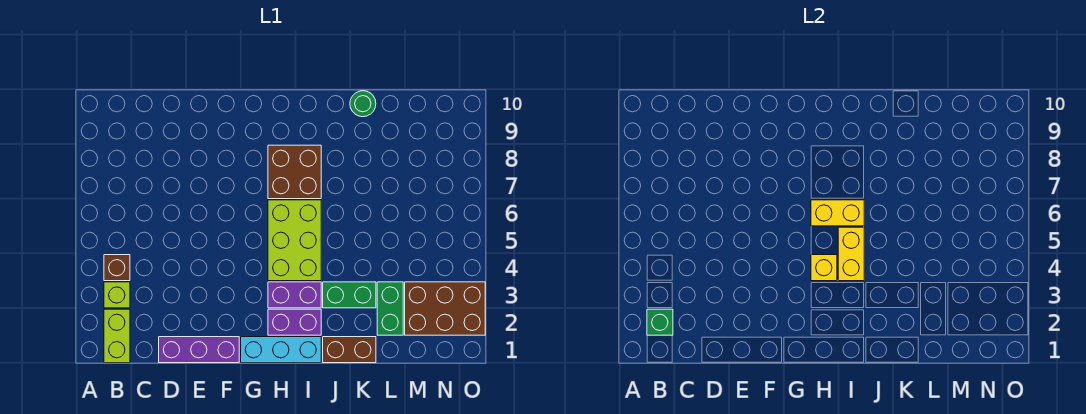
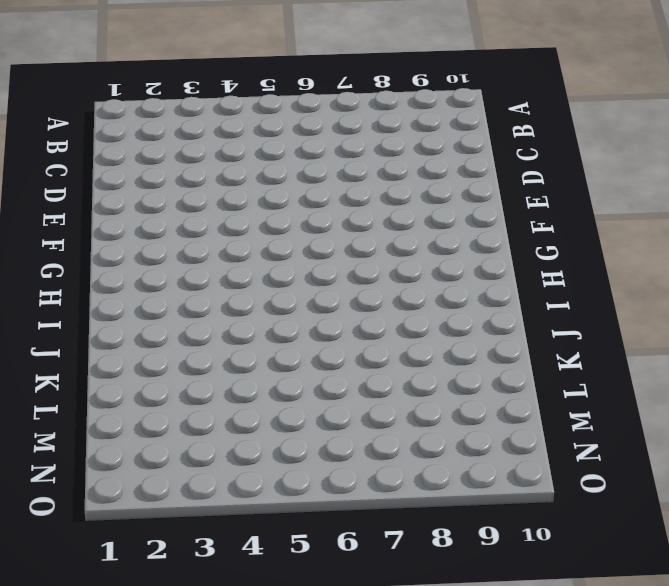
none -> lime brick B1:B2 level 1
none -> lime brick B3 level 1
none -> brown brick B4 level 1

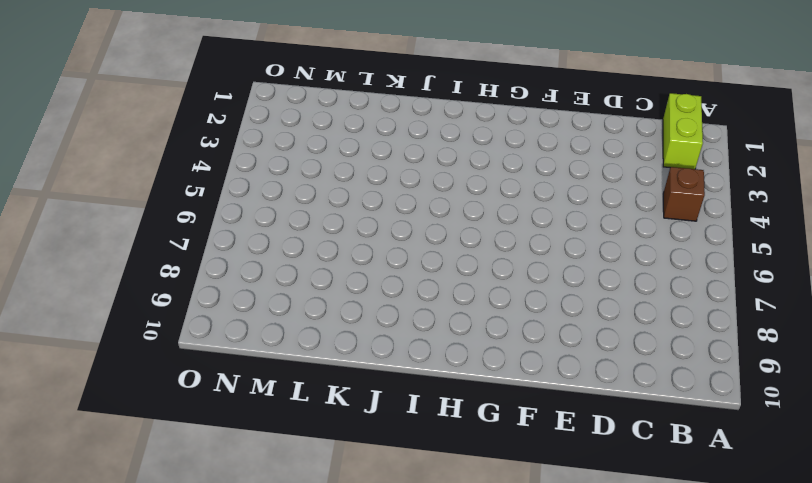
none -> lime brick B3 level 1
none -> purple brick D1:F1 level 1
none -> cyan brick G1:I1 level 1

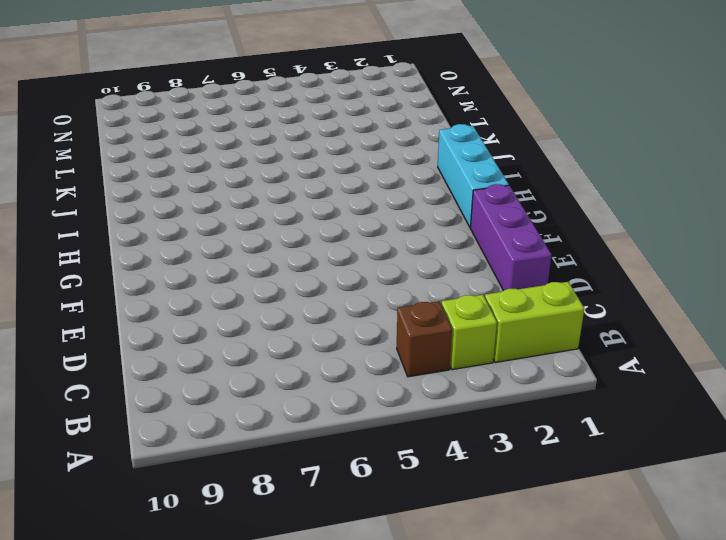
none -> purple brick H2:I2 level 1
none -> purple brick H3:I3 level 1
none -> lime brick H4:I6 level 1

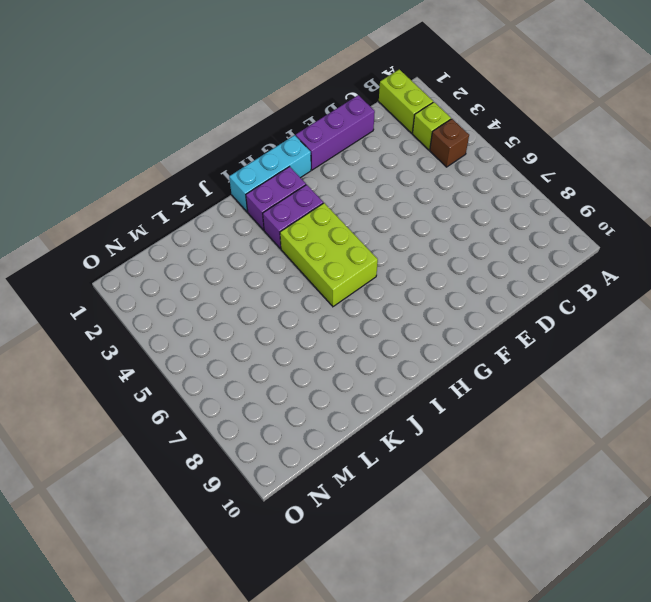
none -> brown brick H7:I8 level 1
none -> brown brick J1:K1 level 1
none -> green brick J3:K3 level 1

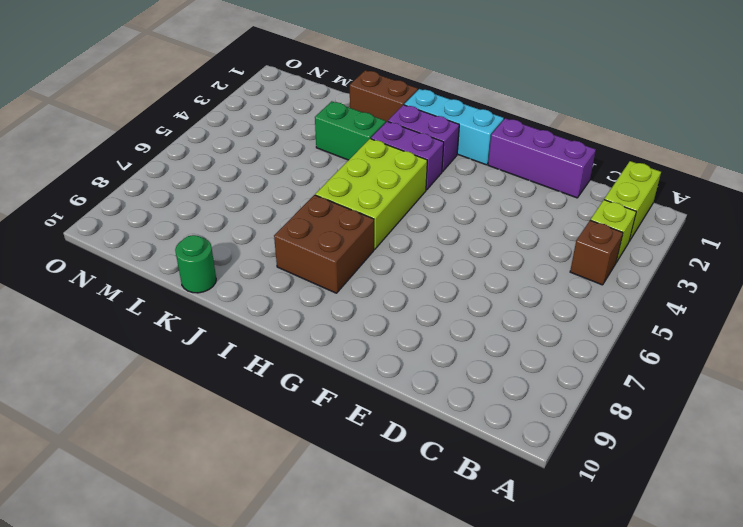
none -> green brick L2:L3 level 1
none -> brown brick M2:O3 level 1
none -> green brick B2 level 2

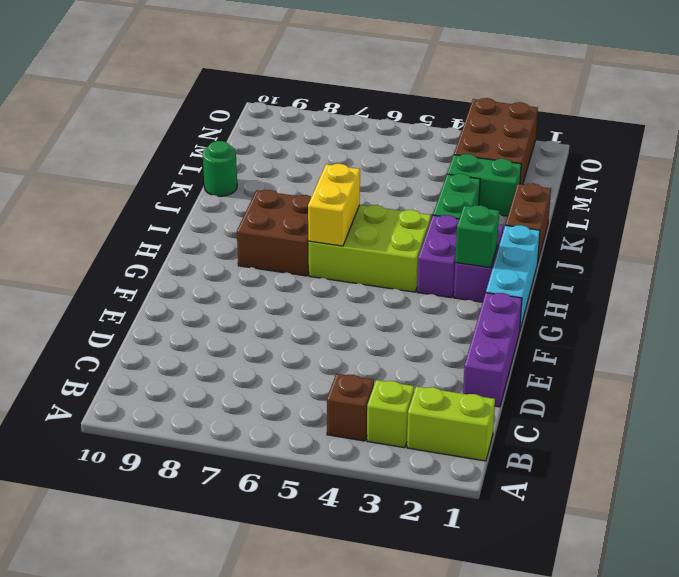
green brick H2 level 2 -> green brick B2 level 2
none -> yellow brick H4 level 2
none -> yellow brick I4:I5 level 2

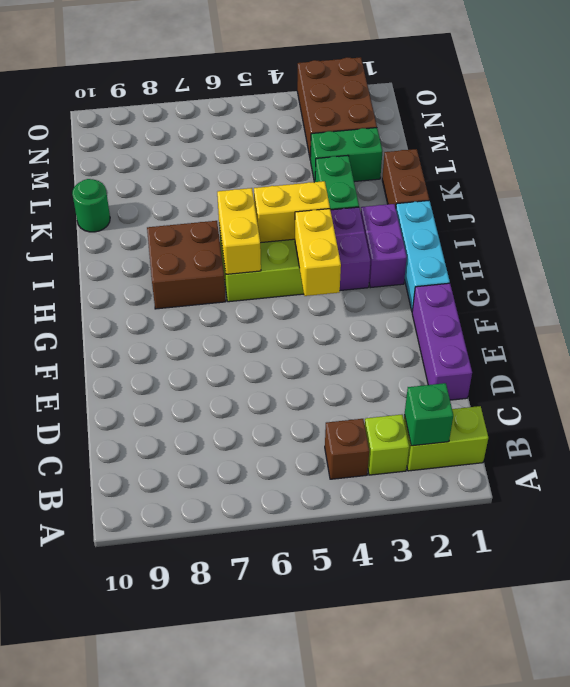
yellow brick G4:H4 level 2 -> yellow brick H4 level 2

